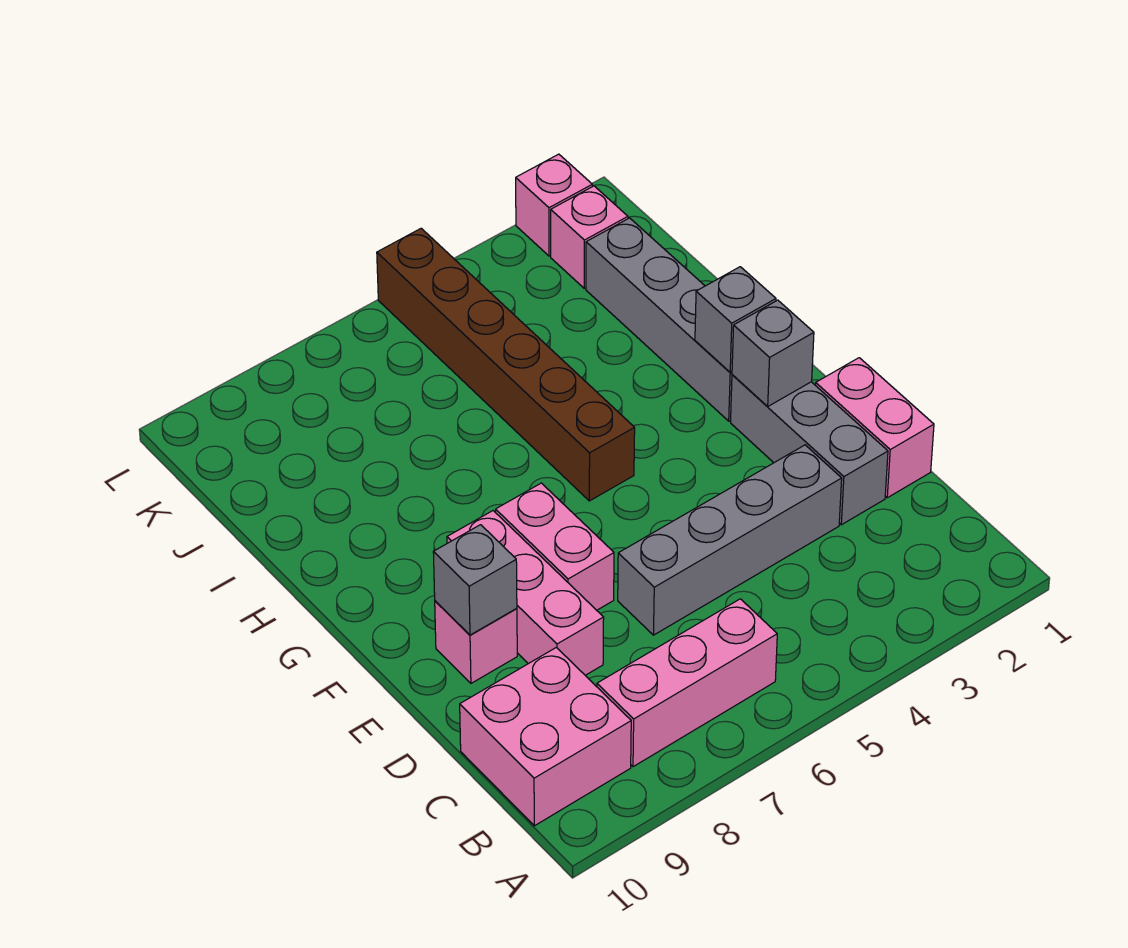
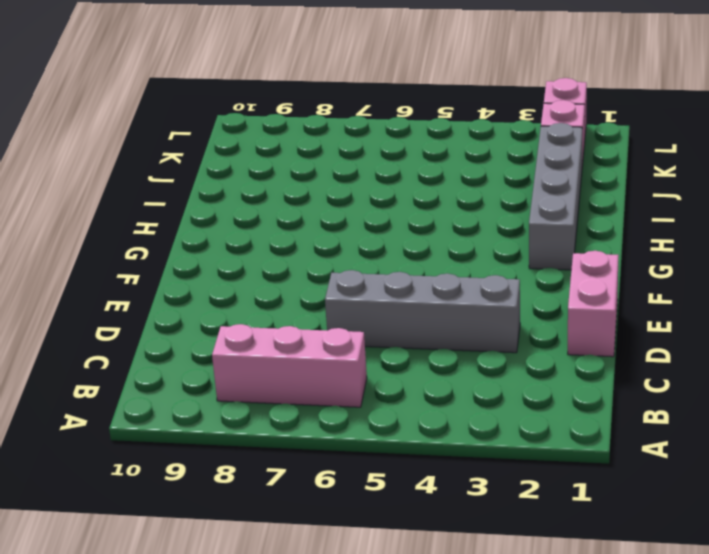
none -> pink brick B9:C10 level 1
none -> grey brick D2:F2 level 1
none -> pink brick D8:F8 level 1

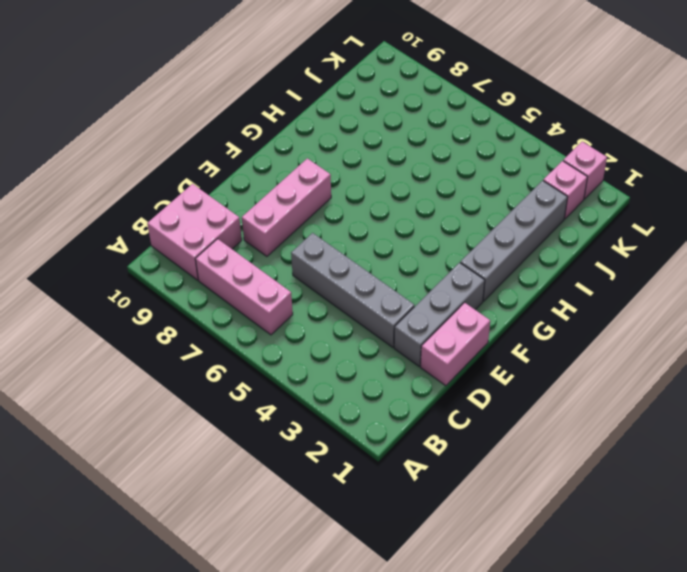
none -> pink brick E7:F7 level 1
none -> pink brick E9 level 1
none -> brown brick G5:L5 level 1

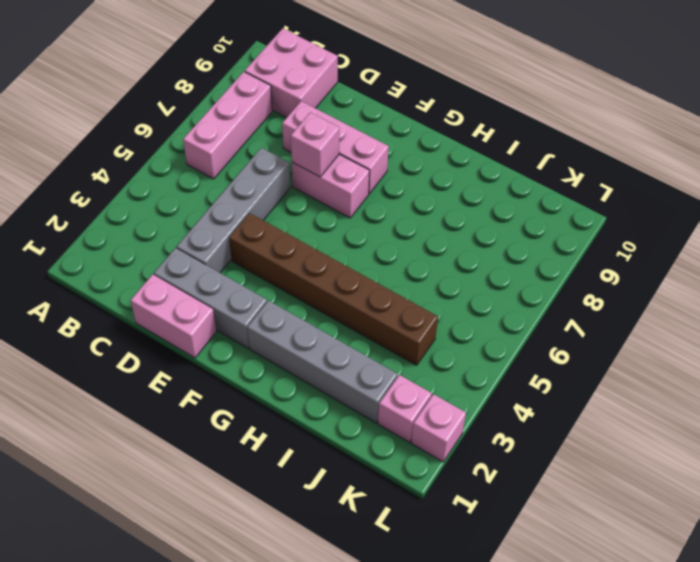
brown brick E4:J4 level 1 -> brown brick G5:L5 level 1
pink brick E7 level 2 -> pink brick E9 level 1
none -> grey brick E9 level 2
none -> grey brick F2 level 2
none -> grey brick G2 level 2

